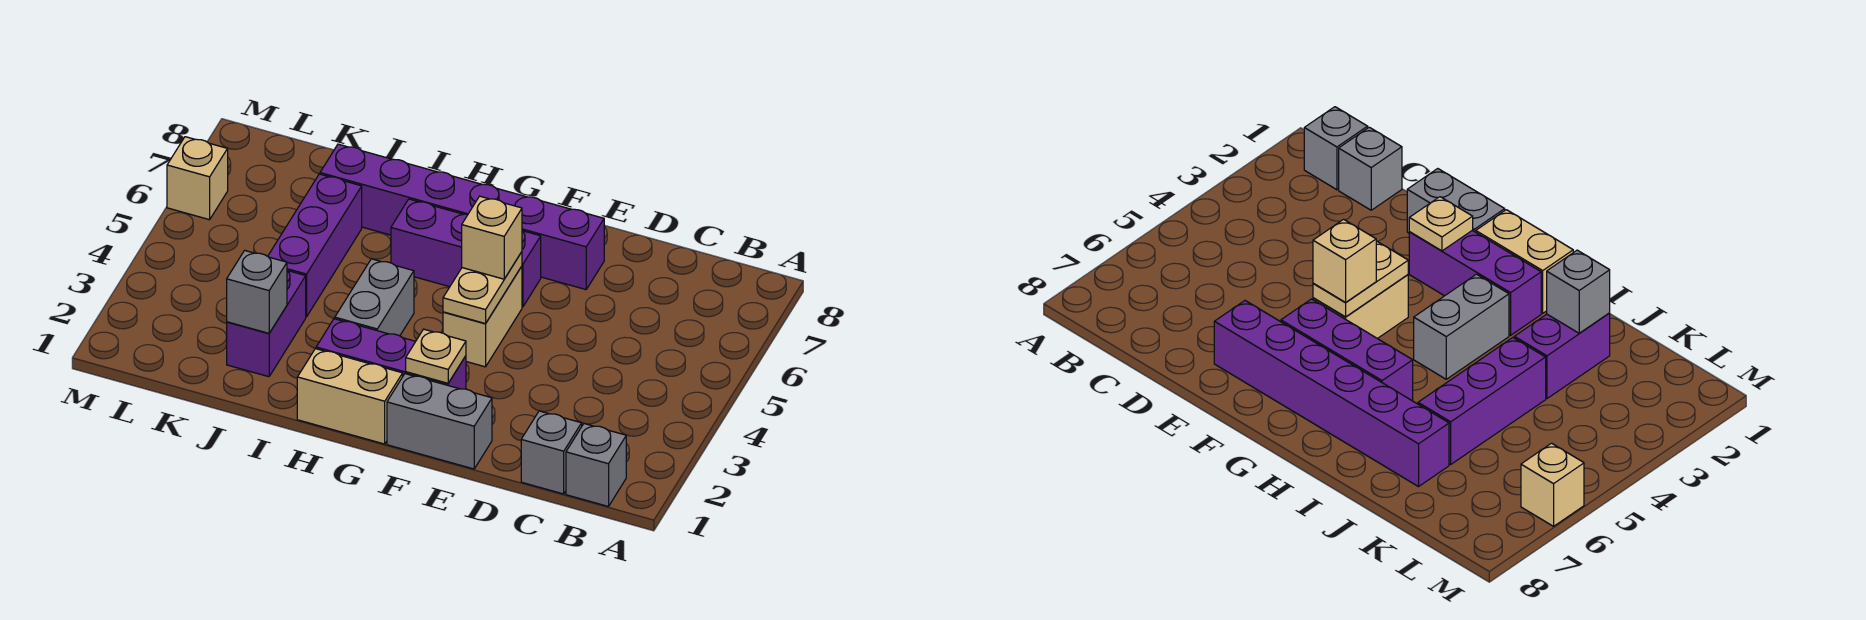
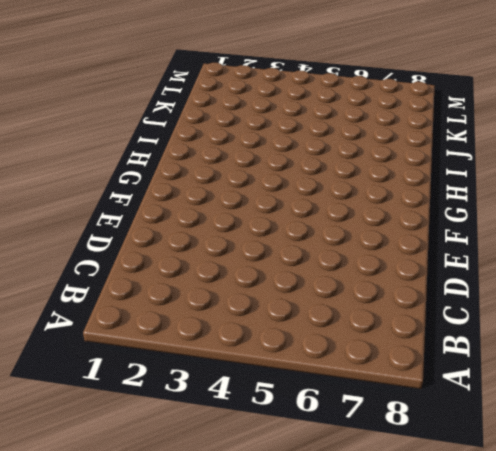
none -> grey brick B1 level 1
none -> grey brick C1 level 1
none -> grey brick E1:F1 level 1

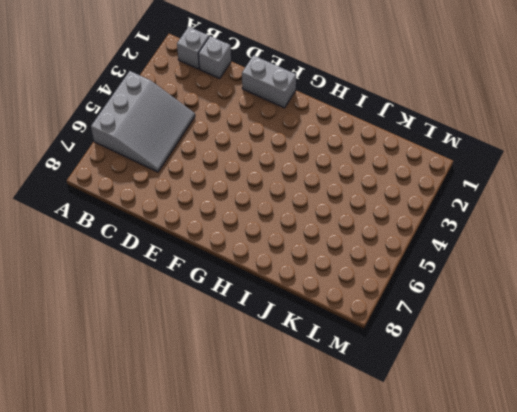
grey slope A4:C6 level 1 top A -> none
none -> purple brick E7:J7 level 1
none -> purple brick F2:H2 level 1
none -> tan brick F4:F5 level 1

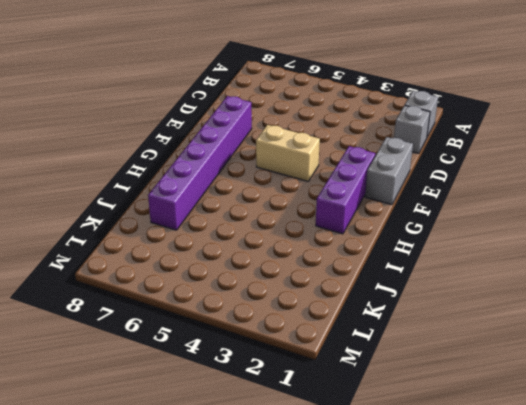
none -> purple brick F6:H6 level 1
none -> tan brick G1:H1 level 1
none -> grey brick H3:H4 level 1

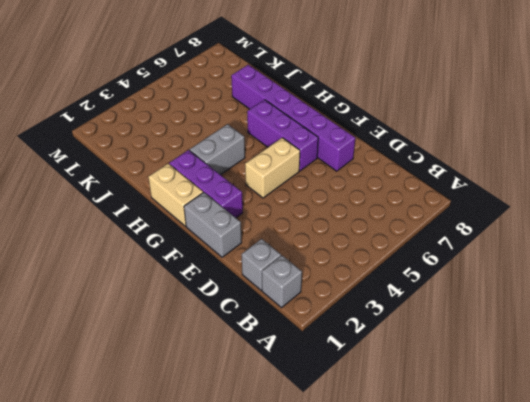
none -> purple brick J2:J3 level 1
none -> purple brick J4:J6 level 1
none -> tan brick M6 level 1

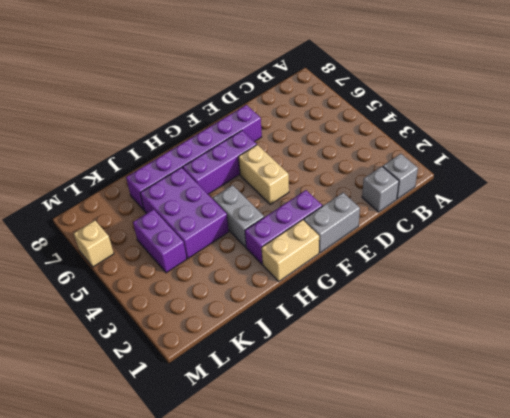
purple brick I4:J6 level 1 -> purple brick J4:J6 level 1
purple brick K4:K5 level 1 -> purple brick J2:J3 level 1
none -> tan plate F2 level 2
none -> tan plate F4:F5 level 2
none -> grey brick J2 level 2

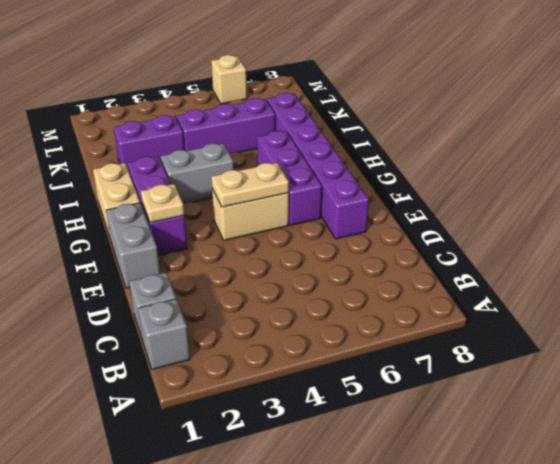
none -> grey brick J2 level 2
none -> tan brick F5 level 3

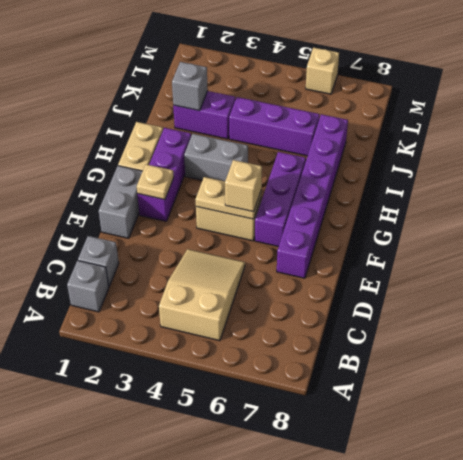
tan slope B4:D5 level 1 top B -> none

